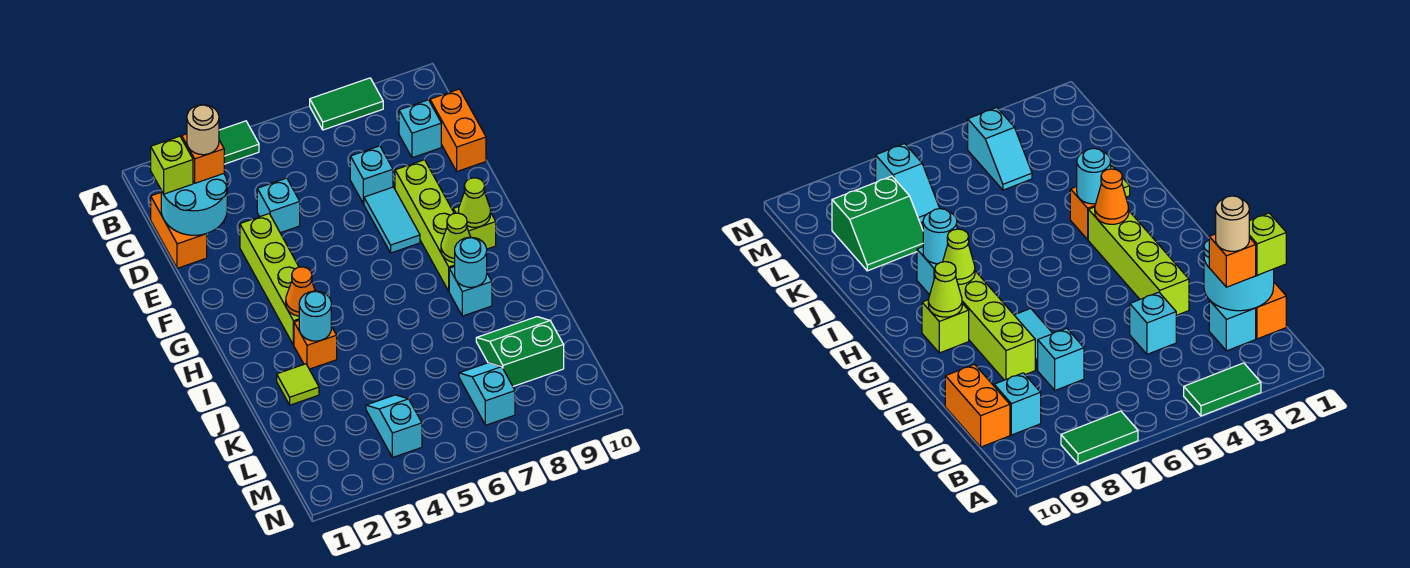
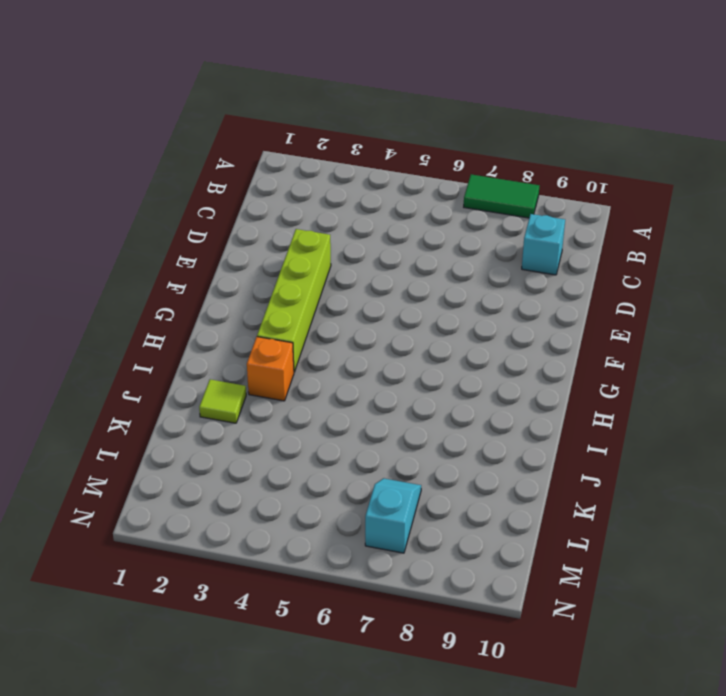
none -> green tile A3:A4 level 1
none -> orange brick C1:D1 level 1
none -> cyan brick C2 level 1

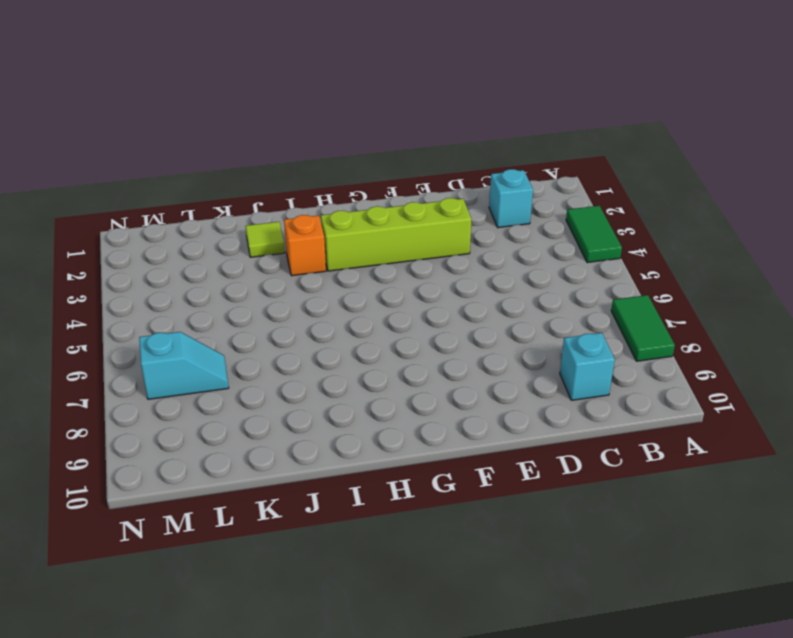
none -> orange brick C1:D1 level 1
none -> orange brick C10:D10 level 1
none -> cyan brick D4 level 1

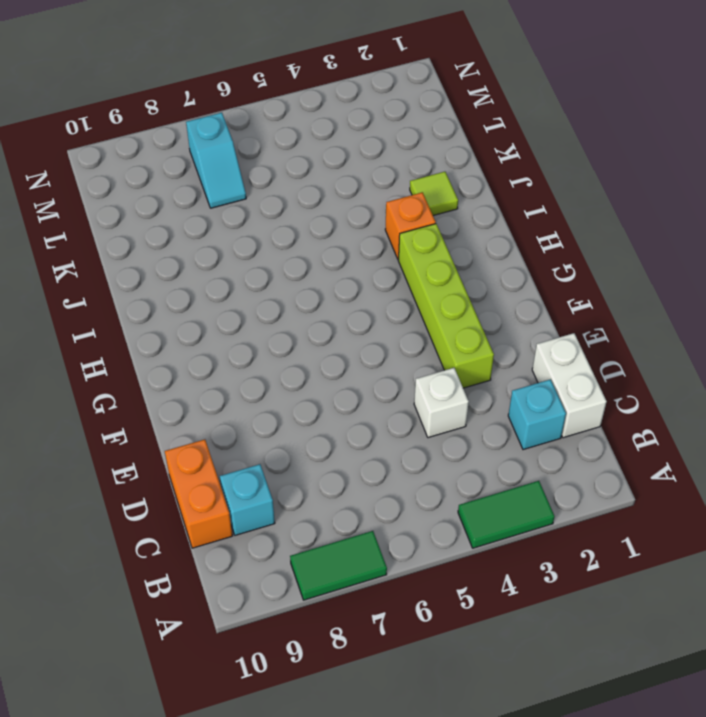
white brick C1:D1 level 1 -> orange brick C1:D1 level 1
white brick D4 level 1 -> cyan brick D4 level 1
none -> cyan brick D7 level 1
none -> cyan tile E7:F7 level 1
none -> lime brick E8:H8 level 1

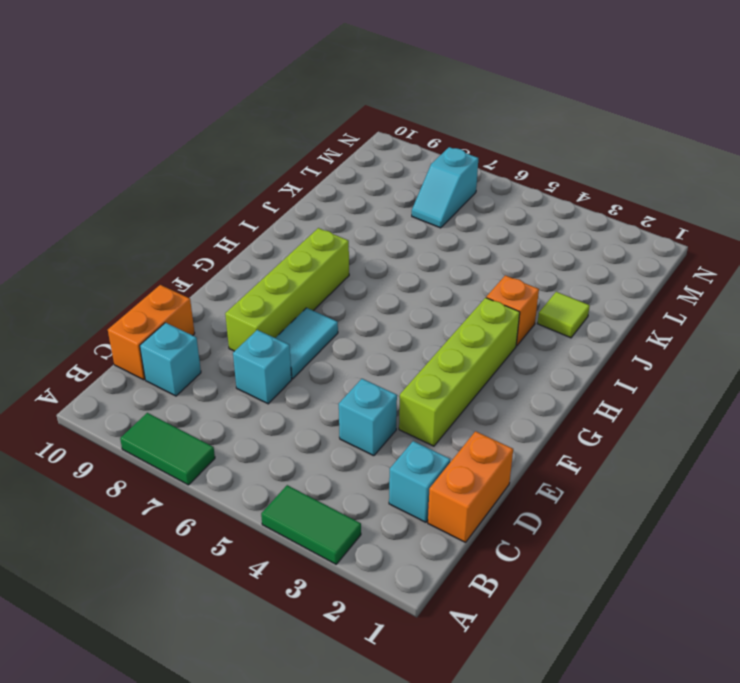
none -> lime brick G9 level 1
none -> cyan brick I8 level 1
none -> green slope K8:L9 level 1 top L

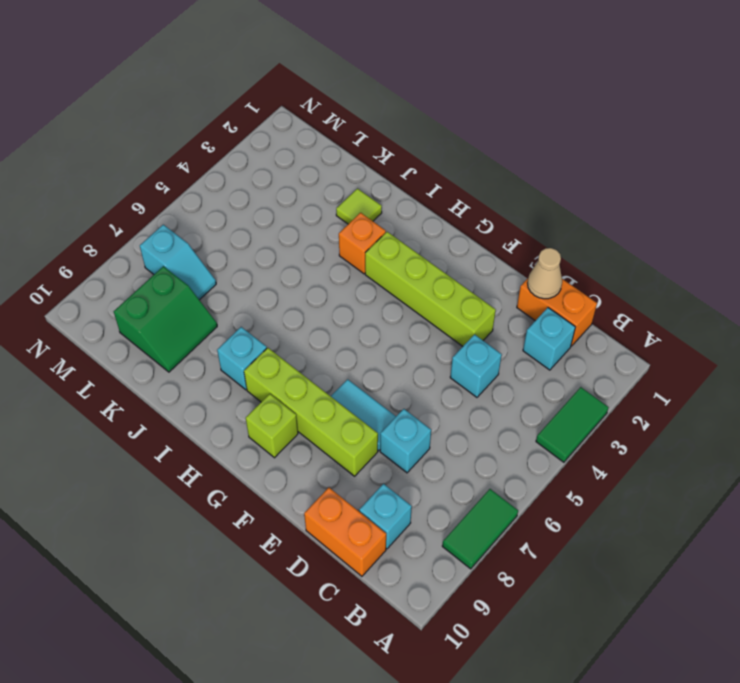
tan cone D1 level 2 -> cyan round brick C1:D2 level 2
none -> cyan slope L4:M4 level 1 top M
none -> lime cone G9 level 2
none -> orange cone H3 level 2

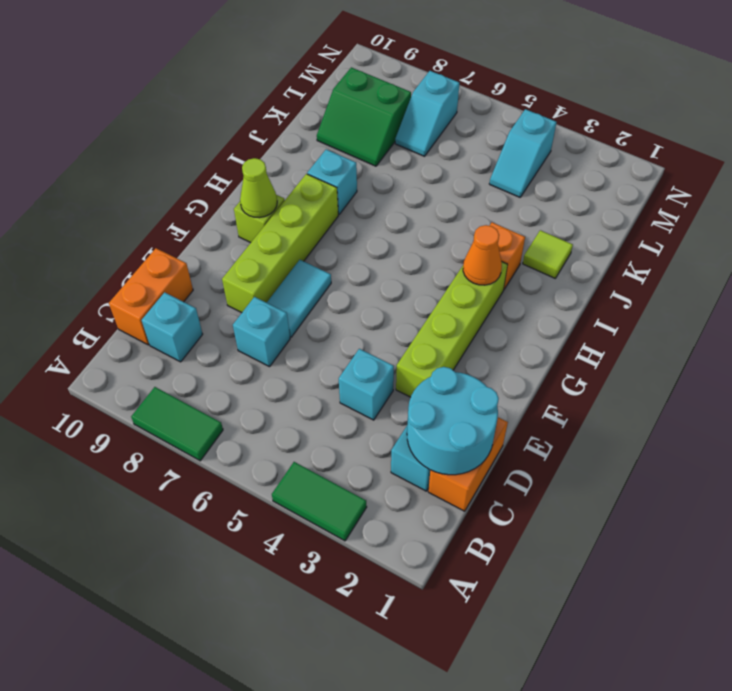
none -> lime cone H8 level 2
none -> cyan round brick I3 level 2
none -> cyan round brick I8 level 2

